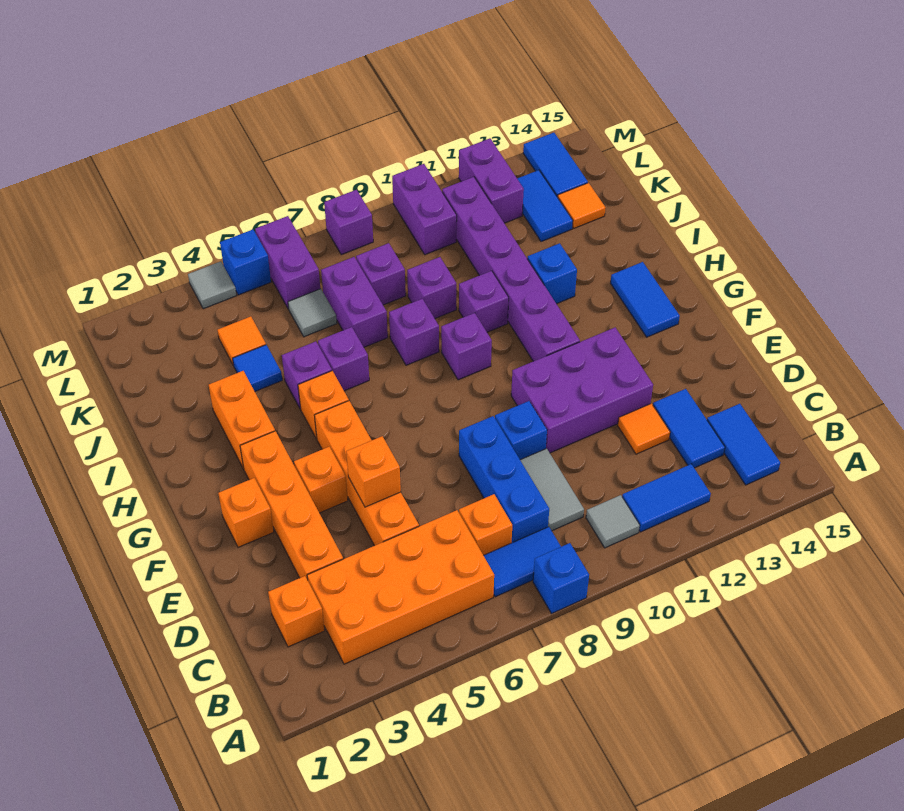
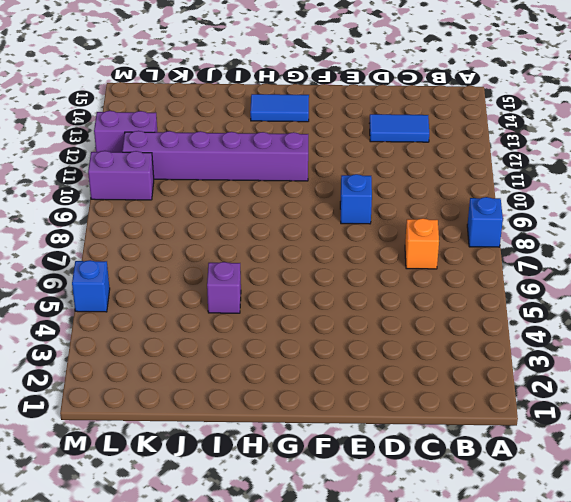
none -> orange brick B3:C6 level 1
none -> blue tile B7:B8 level 1
none -> grey tile B10 level 1
none -> blue tile B11:B12 level 1

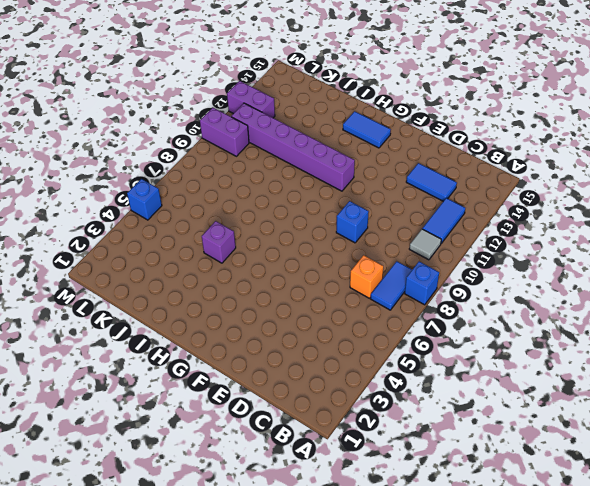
none -> orange brick B3:C6 level 1
none -> blue tile B14:C14 level 1
none -> orange brick C2 level 1
none -> blue brick C8:E8 level 1

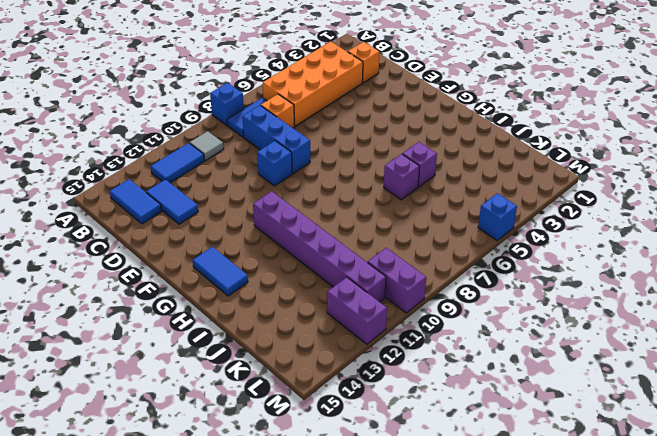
none -> grey tile C9:D9 level 1
none -> orange brick D3:G3 level 1
none -> orange brick D5:G5 level 1
none -> orange tile D12 level 1

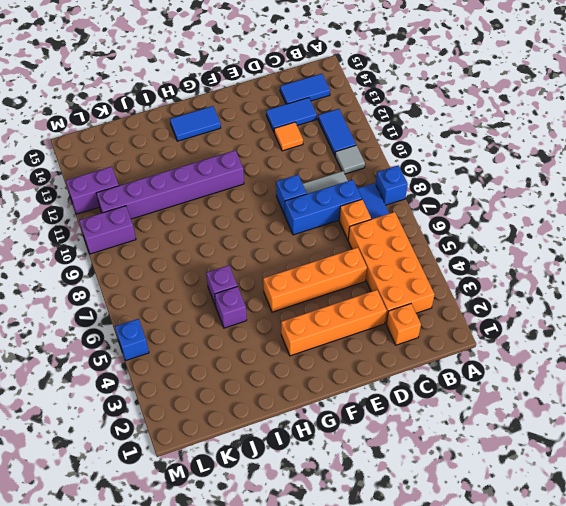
none -> purple brick E10:F12 level 1
none -> orange brick F2 level 1
none -> orange brick F4 level 1
none -> orange brick H3:I3 level 1

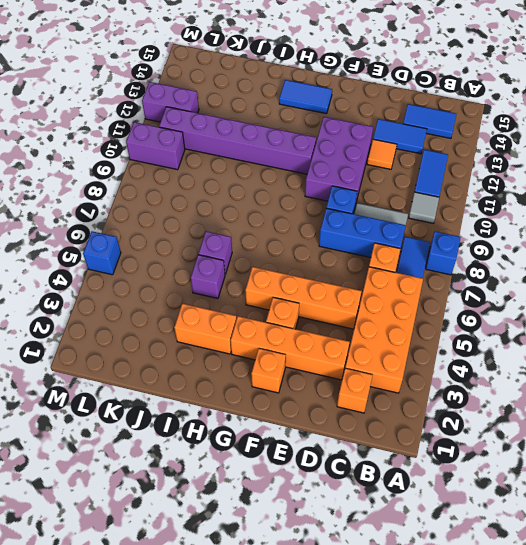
none -> orange brick H5 level 1
none -> purple brick H9 level 1
none -> purple brick I8 level 1
none -> purple brick I10 level 1

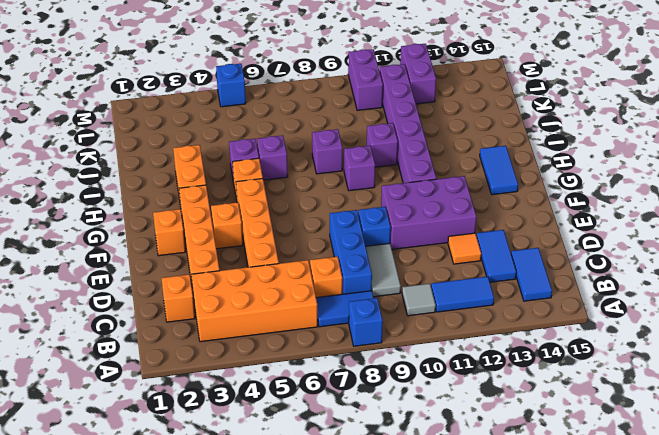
none -> blue brick I12 level 1
none -> blue tile J4 level 1
none -> purple brick J7:K7 level 1
none -> purple brick J9 level 1

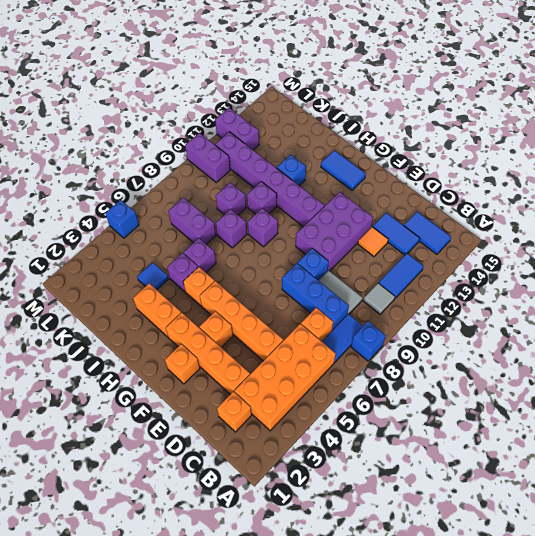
none -> orange tile K4 level 1
none -> grey tile K6 level 1
none -> purple brick K8 level 1
none -> blue tile K13:L13 level 1

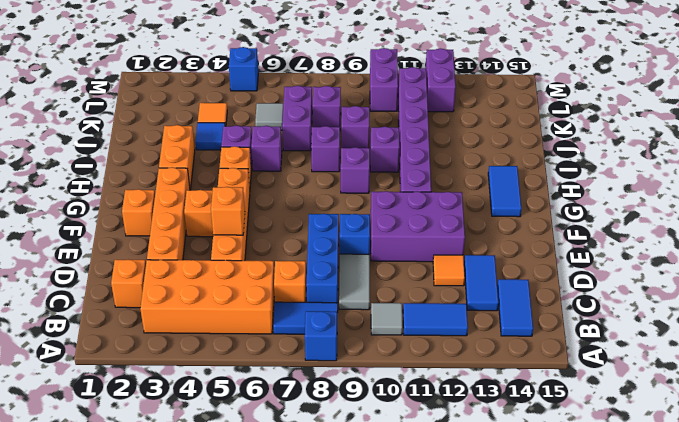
none -> blue brick I12 level 1
none -> blue tile K13:L13 level 1
none -> orange tile K14 level 1
none -> purple brick L6:M6 level 1

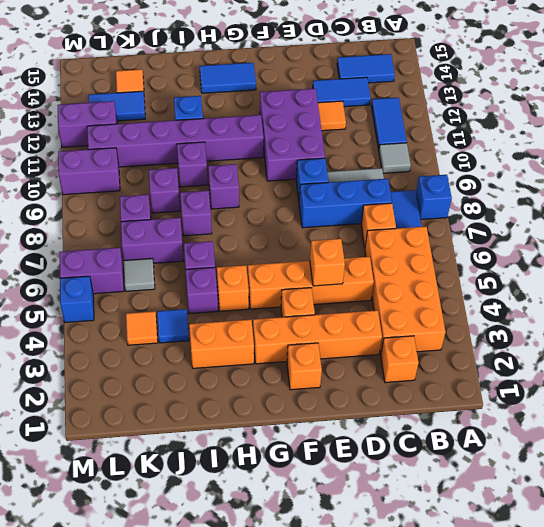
none -> blue tile L14:M14 level 1
none -> grey tile M4 level 1
none -> purple brick M8 level 1

